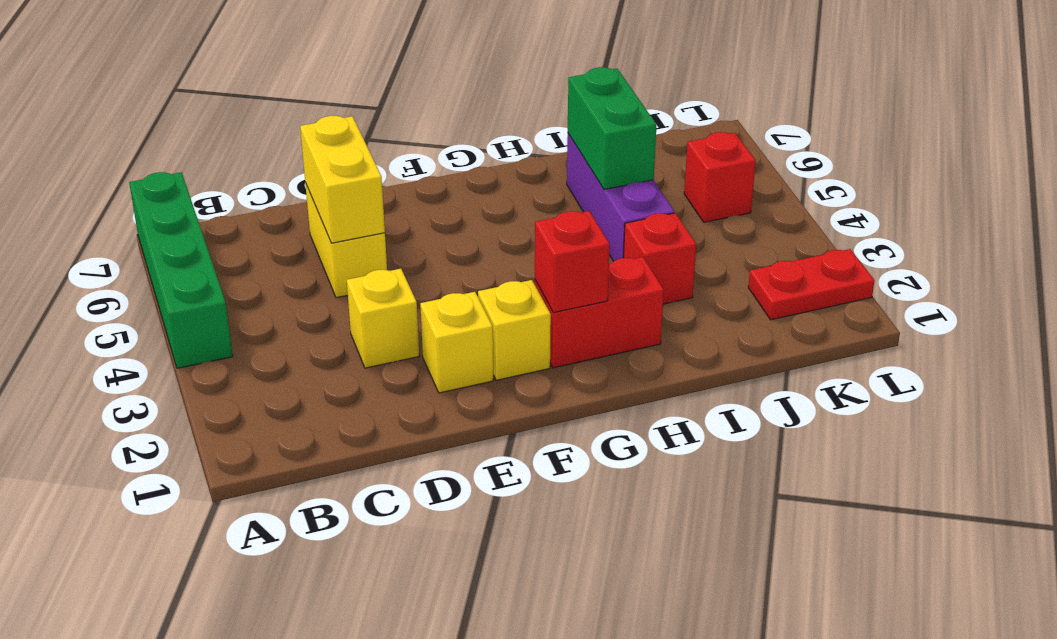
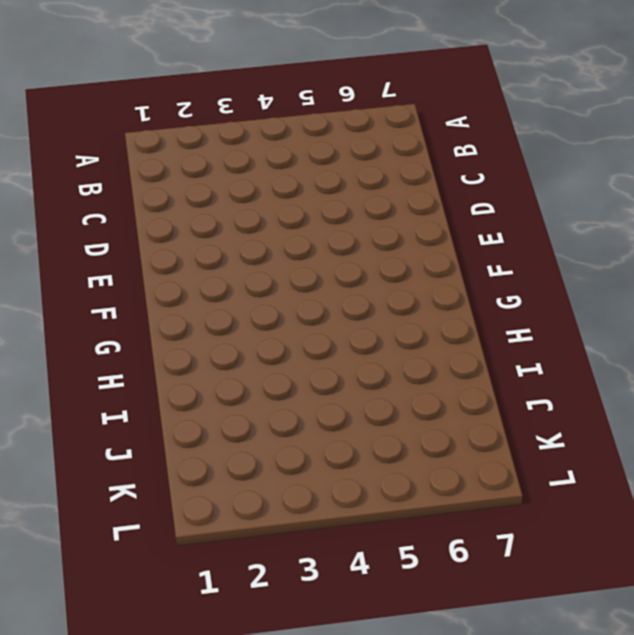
none -> green brick A4:A7 level 1
none -> yellow brick D3 level 1
none -> yellow brick D5:D6 level 1

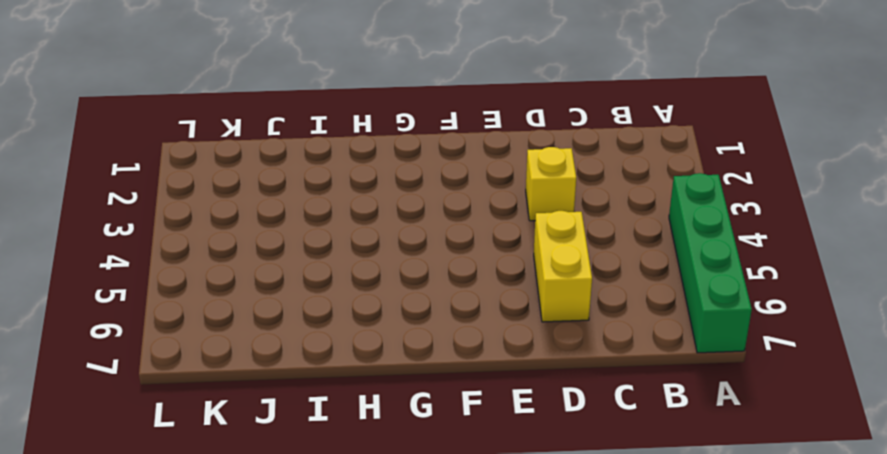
none -> yellow brick E2 level 1
none -> yellow brick F2 level 1
none -> red brick G2:H2 level 1

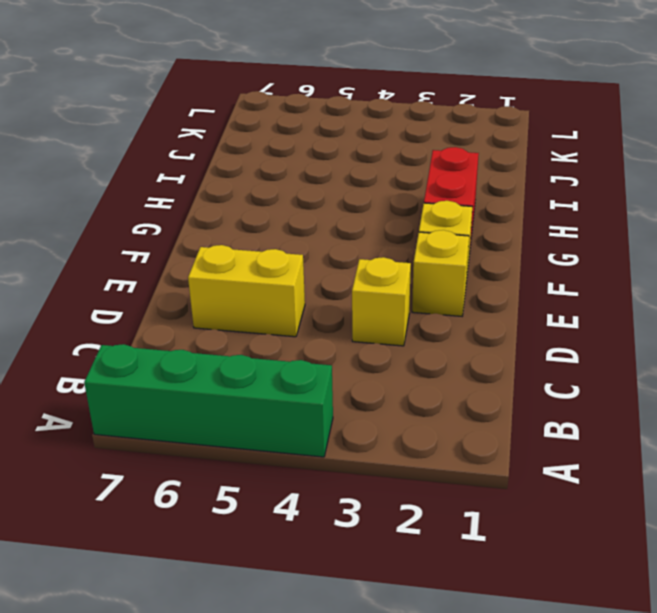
none -> red brick I3 level 1
none -> purple brick I4:I6 level 1
none -> red plate K2:L2 level 1

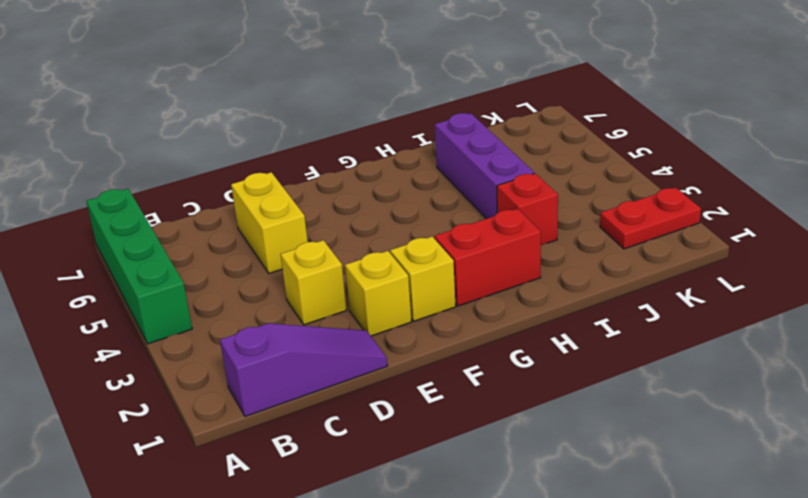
purple slope B1:D1 level 1 top B -> none
none -> red brick K5 level 1
none -> yellow brick D5:D6 level 2
none -> red brick G2 level 2

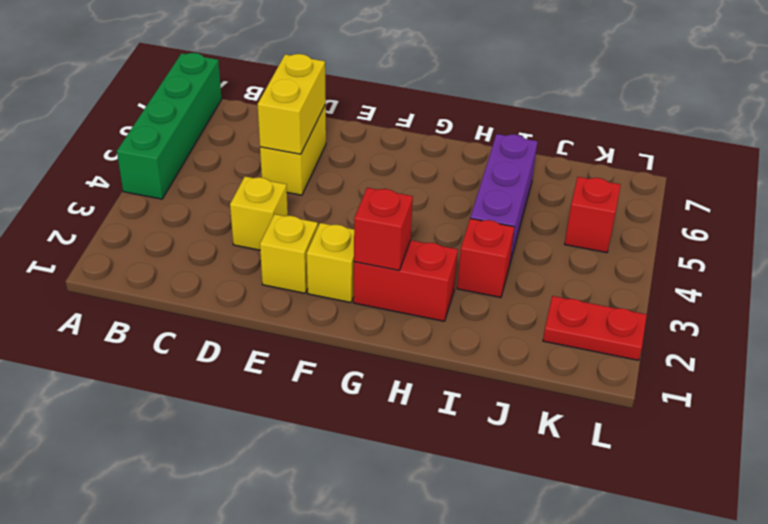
none -> green brick I5:I6 level 2

